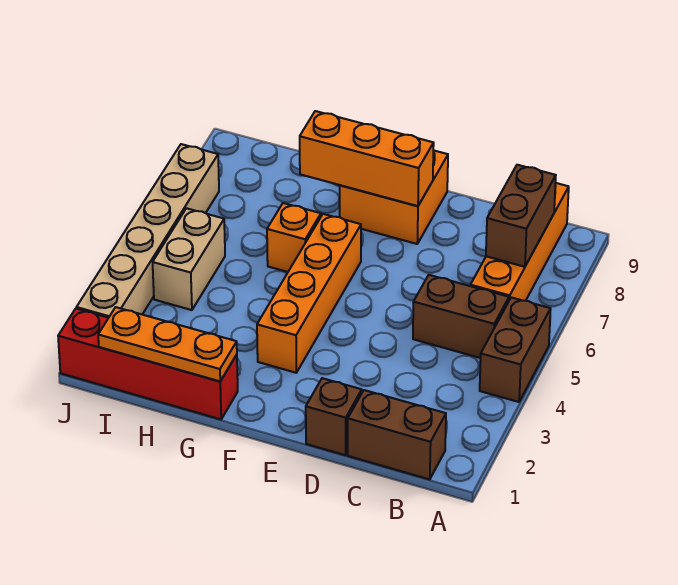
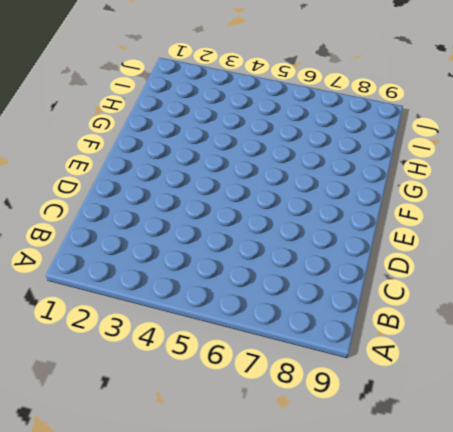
none -> brown brick A4:A5 level 1
none -> brown brick B1:C1 level 1
none -> brown brick B5:C5 level 1

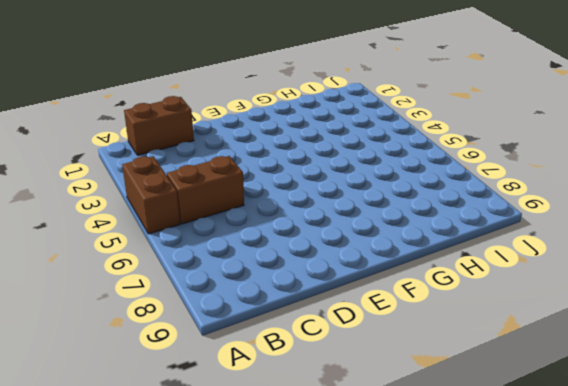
none -> orange brick B6:B9 level 1
none -> brown brick D1 level 1
none -> orange brick E8:F9 level 1

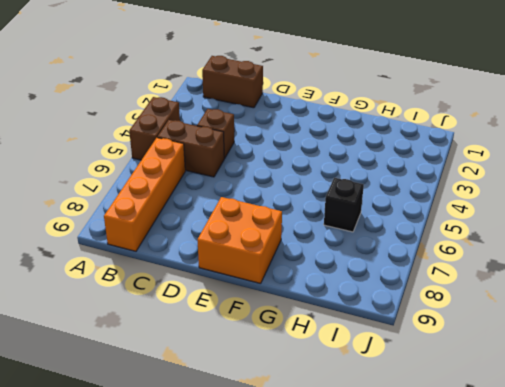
brown brick C4 level 1 -> brown brick D1 level 1
black brick H6 level 1 -> none
none -> orange brick F3:F6 level 1
none -> red brick G1:J1 level 1
none -> orange brick G6 level 1

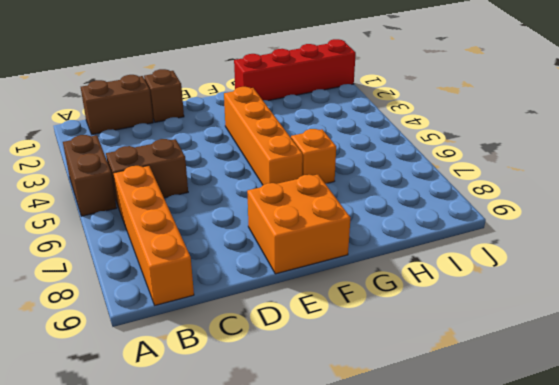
none -> tan brick I4:I5 level 1
none -> tan brick J2:J7 level 1
none -> brown brick B7:B8 level 2

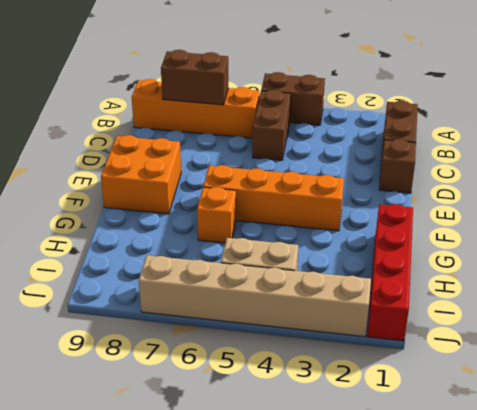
none -> orange brick E8:G8 level 2
none -> orange plate G1:I1 level 2

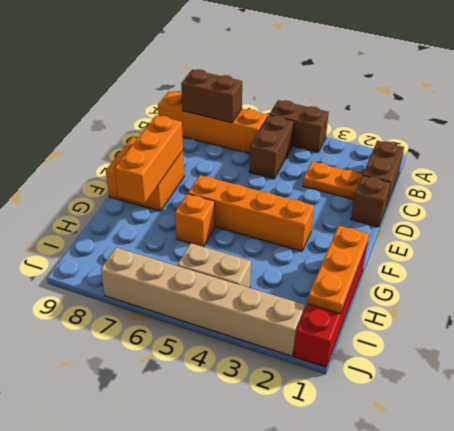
orange plate C2:C3 level 1 -> none

